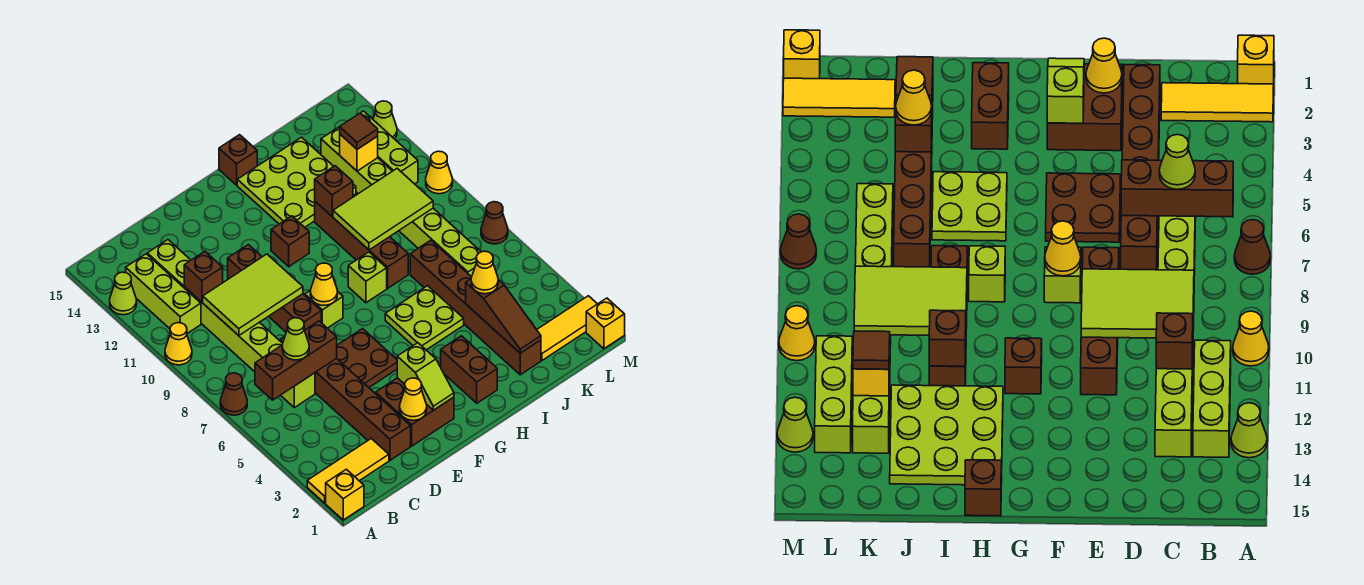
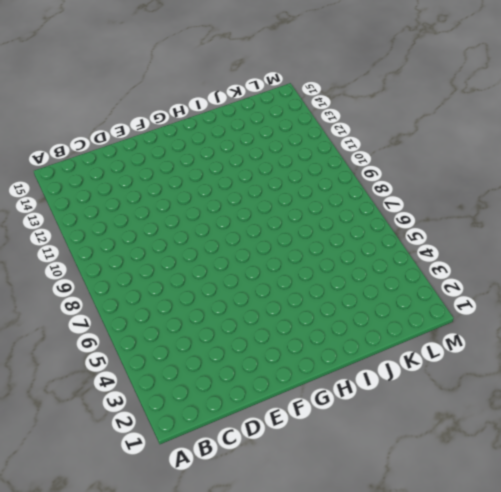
none -> yellow brick A1 level 1
none -> yellow tile A2:C2 level 1
none -> brown cone A7 level 1
none -> yellow cone A10 level 1

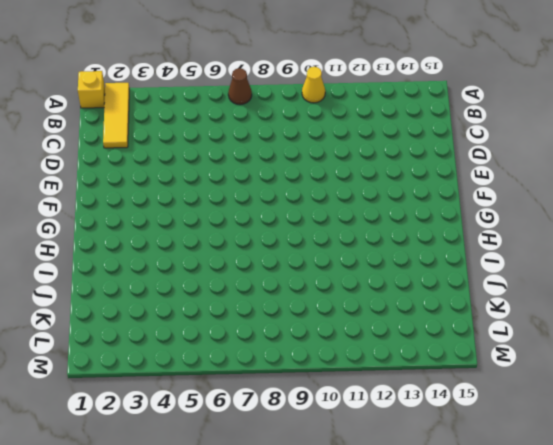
none -> lime cone A13 level 1
none -> lime brick B11:B13 level 1
none -> lime brick C6:C13 level 1
none -> brown brick D2:D7 level 1

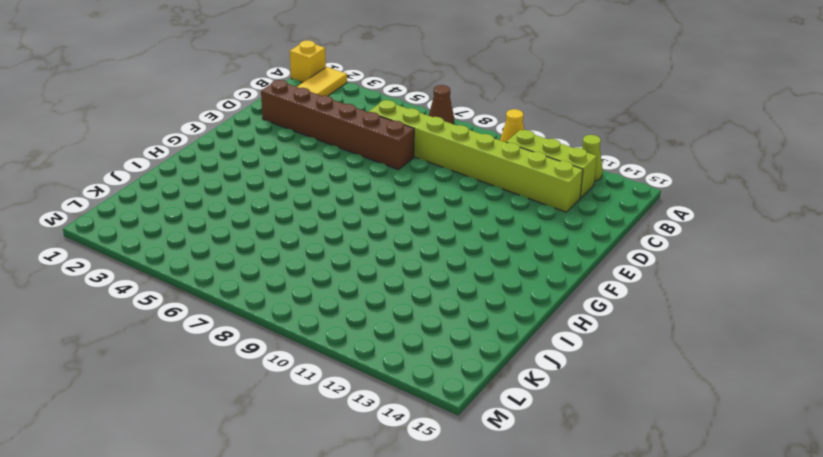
none -> brown brick E2:F3 level 1
none -> brown plate E5:F6 level 1
none -> brown brick E8:E11 level 1
none -> lime brick F8 level 1

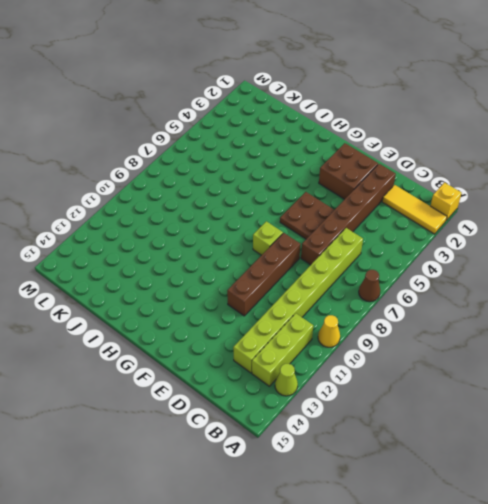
none -> brown brick G11 level 1
none -> brown brick H2:H3 level 1
none -> lime plate H5:I6 level 1
none -> lime brick H8 level 1

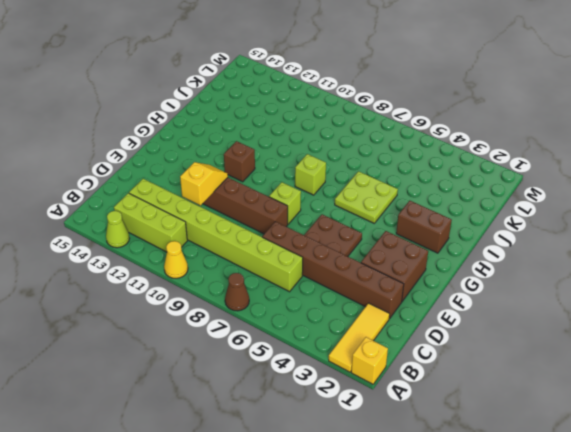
yellow slope D11:E11 level 2 top D -> none
none -> lime plate H12:J14 level 1
none -> brown brick H15 level 1
none -> brown brick I8:I11 level 1
none -> brown brick J2:J7 level 1

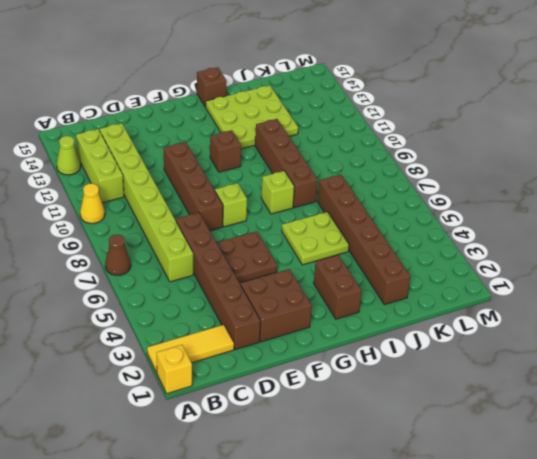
none -> yellow tile K2:M2 level 1
none -> lime brick K6:K13 level 1
none -> lime brick L11:L13 level 1
none -> yellow brick M1 level 1

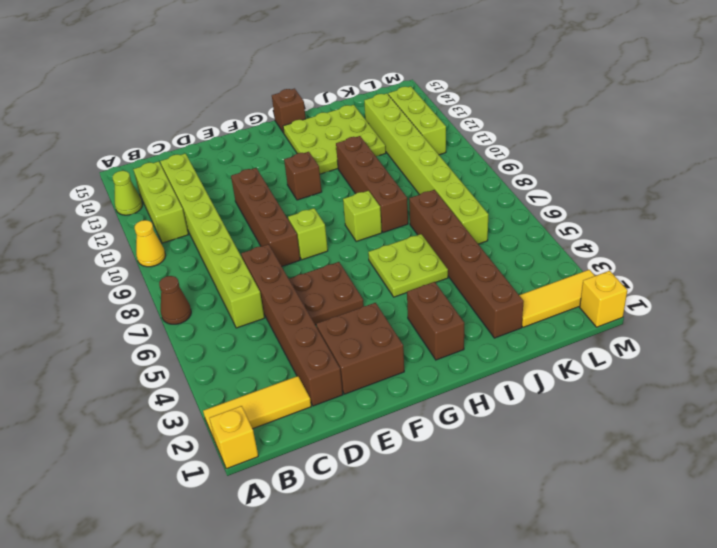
none -> brown cone M7 level 1
none -> yellow cone M10 level 1
none -> lime cone M13 level 1
none -> brown brick B6:D6 level 2

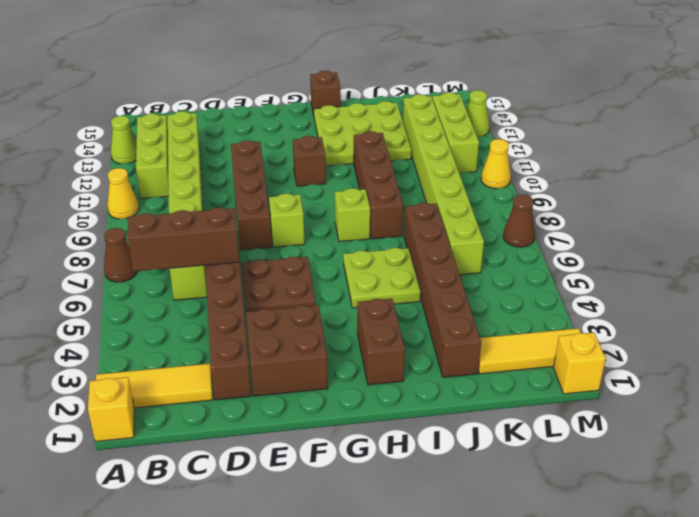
none -> lime tile C9:E10 level 2
none -> brown brick C11 level 2
none -> yellow cone E2 level 2
none -> lime slope F2:F3 level 2 top 3

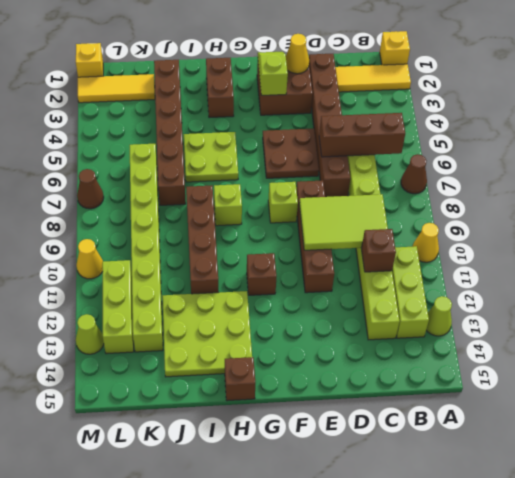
none -> yellow cone F8 level 2
none -> lime tile I9:K10 level 2
none -> brown brick I11 level 2
none -> brown slope J2:J4 level 2 top 4

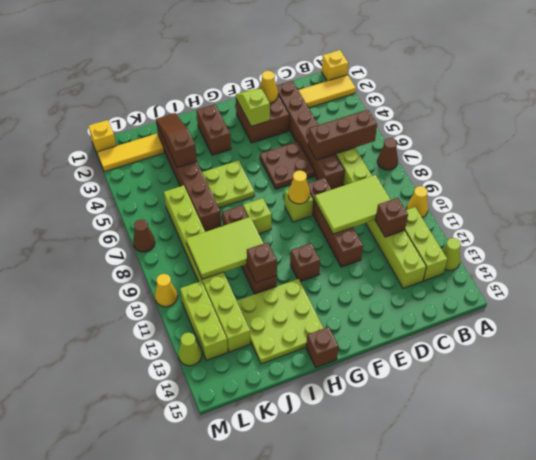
none -> yellow brick K12 level 2
none -> lime cone C6 level 3
none -> yellow cone J4 level 3
none -> brown tile K12 level 3

